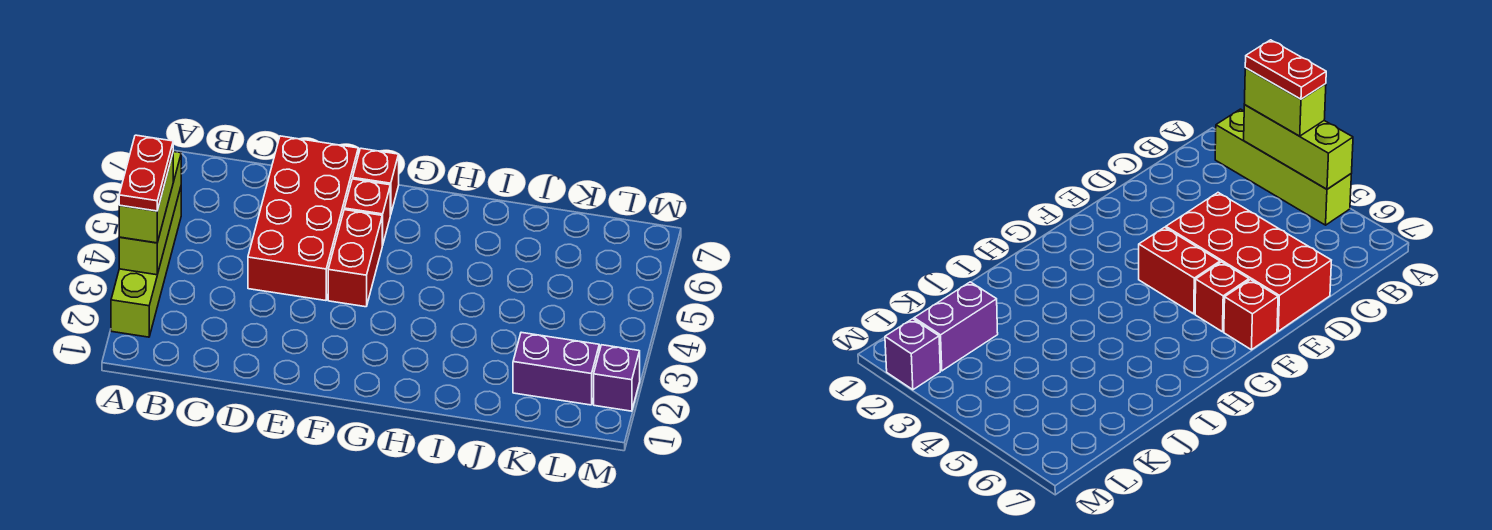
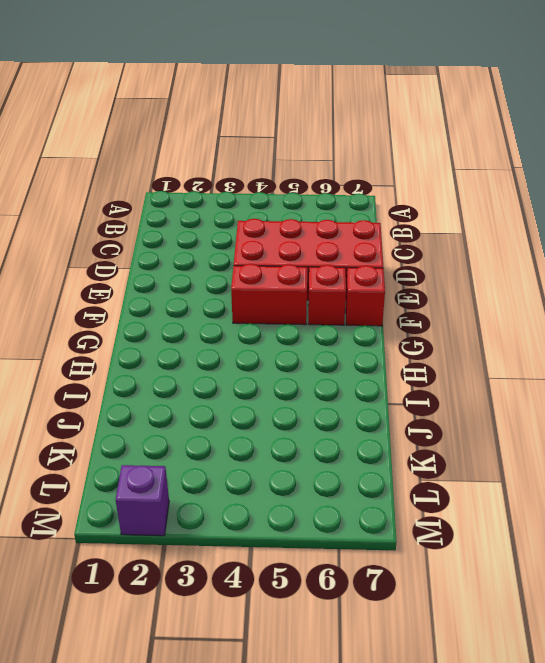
none -> lime brick A2:A5 level 1
none -> purple brick K2:L2 level 1

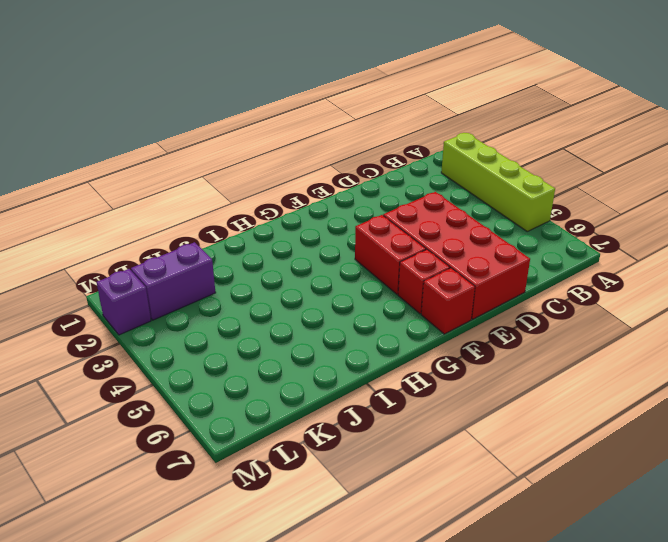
none -> lime brick A3:A5 level 2
none -> lime brick A3:A4 level 3

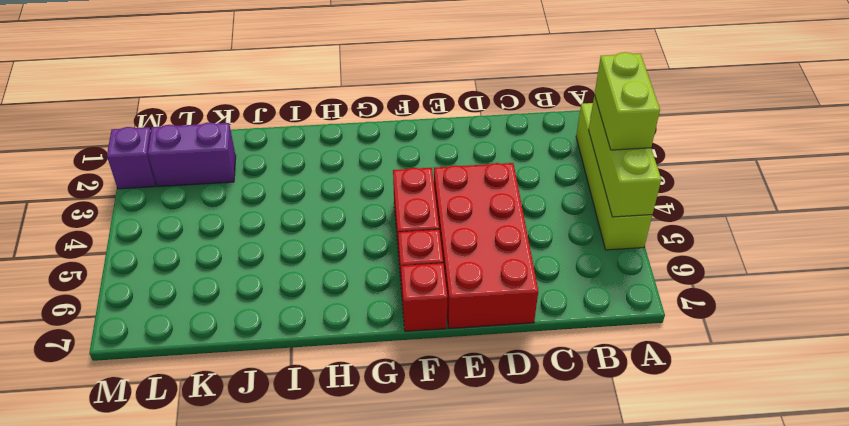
none -> red plate A3:A4 level 4

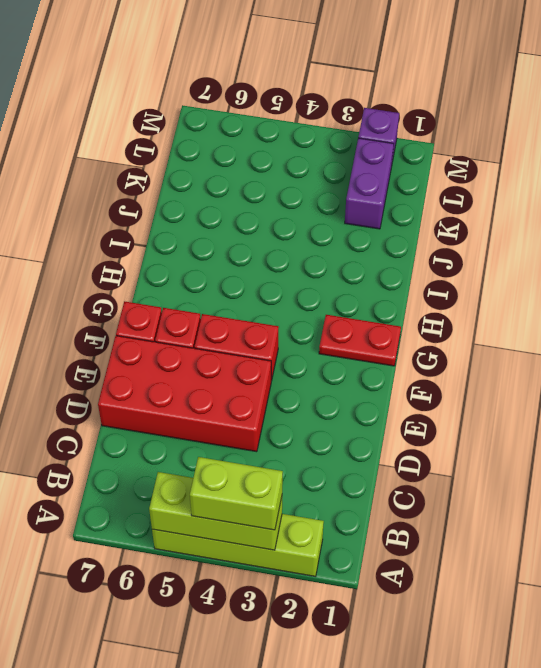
red plate G1:G2 level 1 -> red plate A3:A4 level 4

